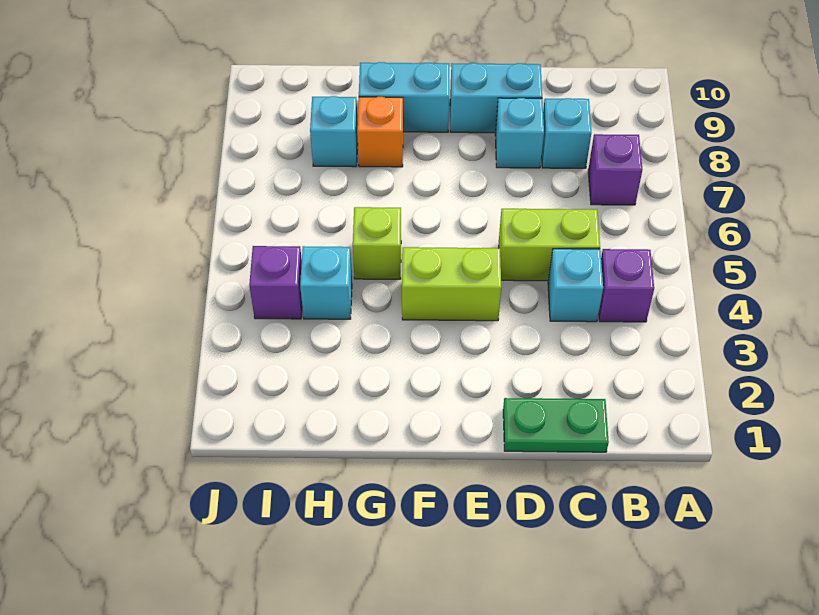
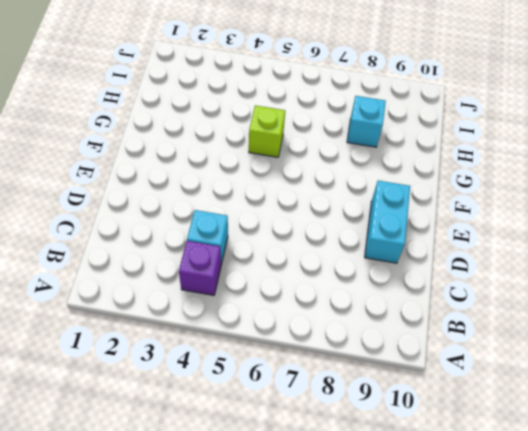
none -> purple brick B7 level 1
none -> green plate C1:D1 level 1
none -> lime brick C5:D5 level 1

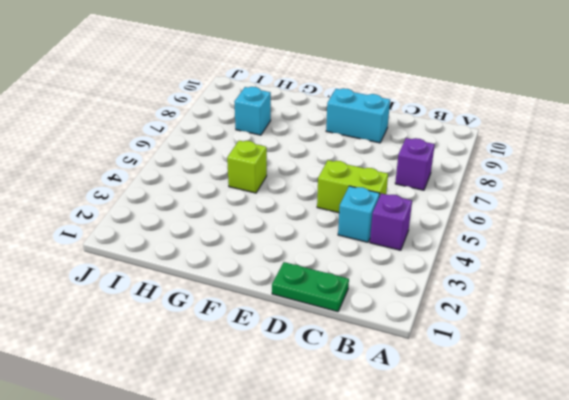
none -> cyan brick C8 level 1
none -> cyan brick D8 level 1
none -> lime brick E4:F4 level 1

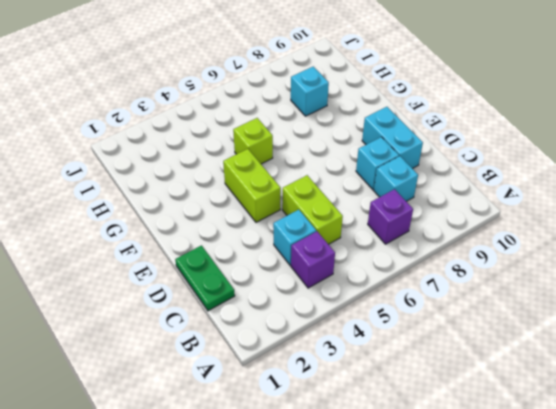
none -> cyan brick F9:G9 level 1
none -> orange brick G8 level 1
none -> cyan brick H4 level 1

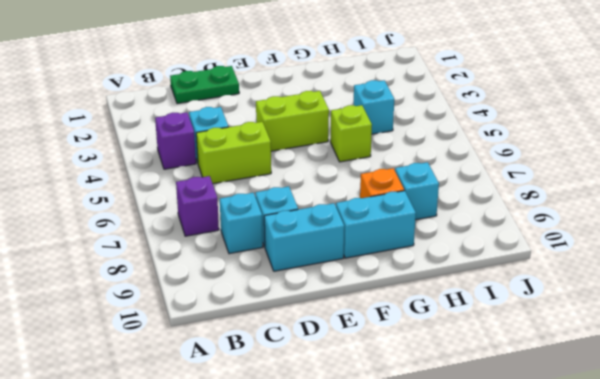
none -> purple brick I4 level 1

